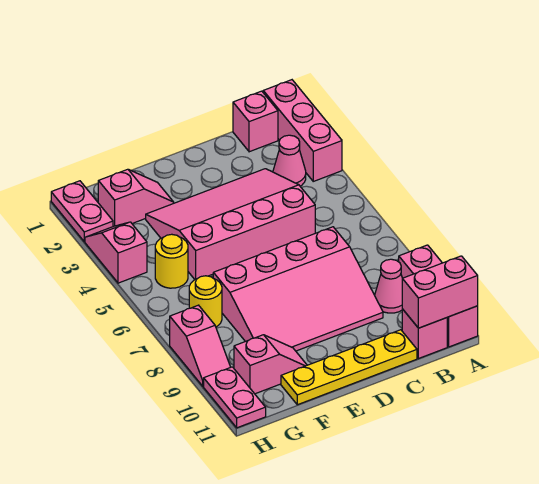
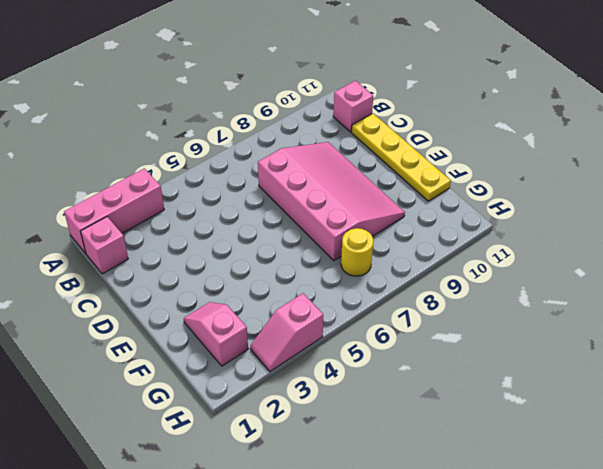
none -> pink brick A9:A11 level 1
none -> pink cone B3 level 1
none -> pink cone B9 level 1

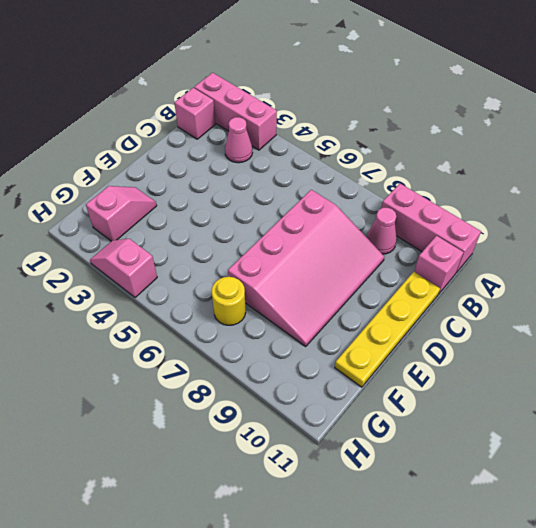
none -> pink slope C3:F5 level 1 top 5
none -> pink slope F10:G10 level 1 top G
none -> yellow round brick G5 level 1

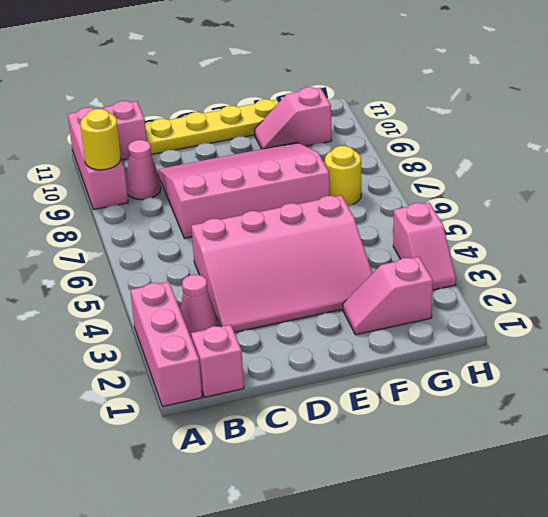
yellow round brick A9 level 2 -> yellow round brick G5 level 1
none -> pink plate H1:H2 level 1
none -> pink slope H8:H9 level 1 top 8
none -> pink plate H10:H11 level 1

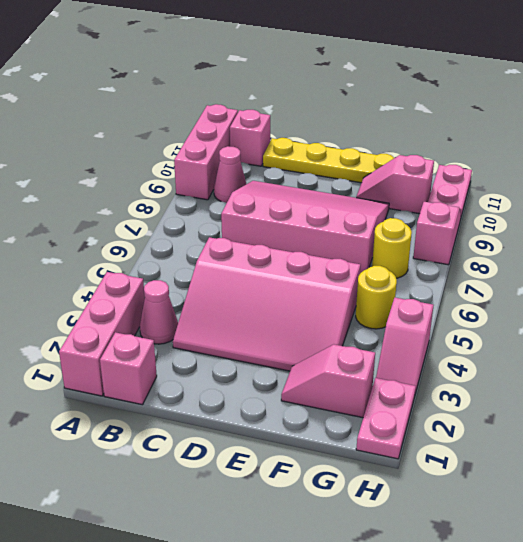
none -> pink brick A11:B11 level 2

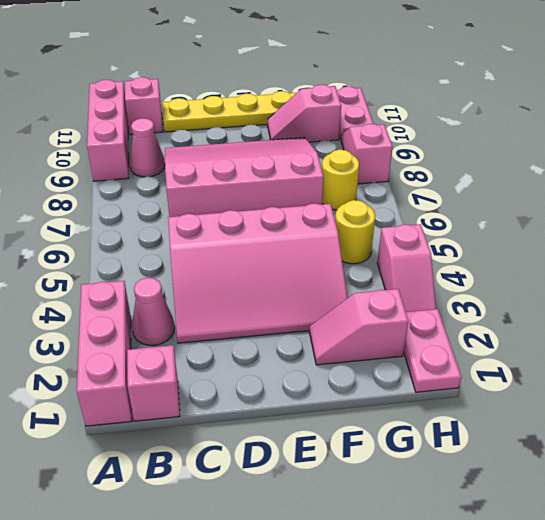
none -> pink brick A11:B11 level 2

